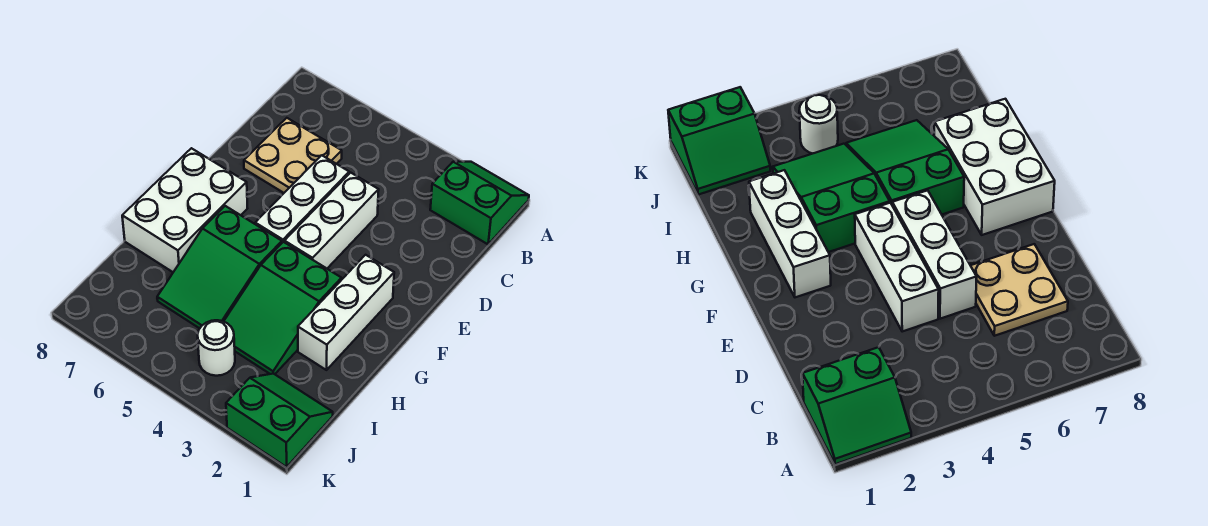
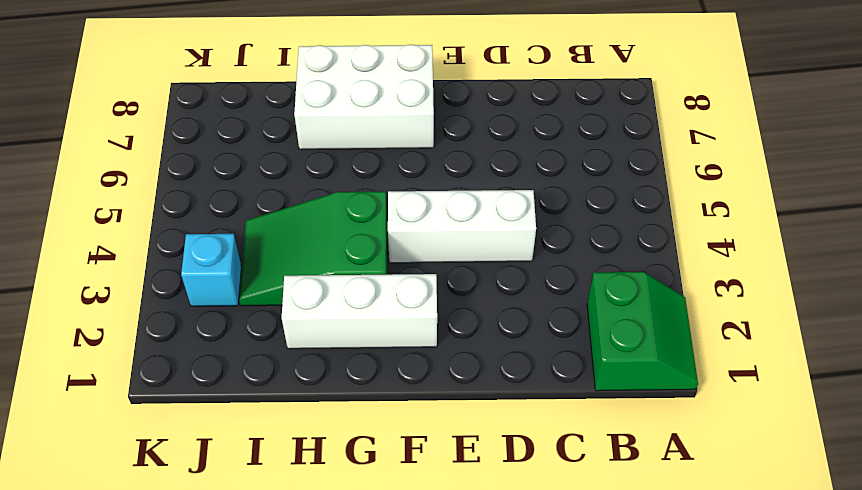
cyan brick J3 level 1 -> none
none -> tan plate C6:D7 level 1
none -> white brick D5:F5 level 1

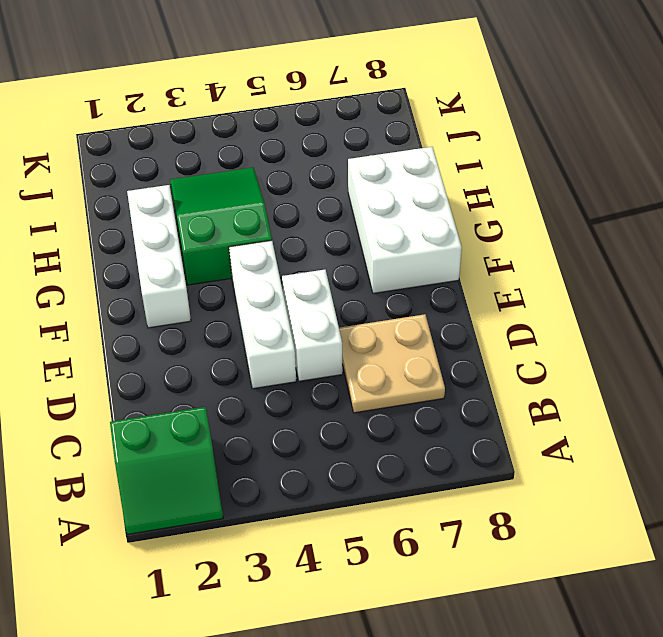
white brick D5:E5 level 1 -> white brick D5:F5 level 1
none -> green slope G5:I6 level 1 top G
none -> green slope J1:K2 level 1 top K

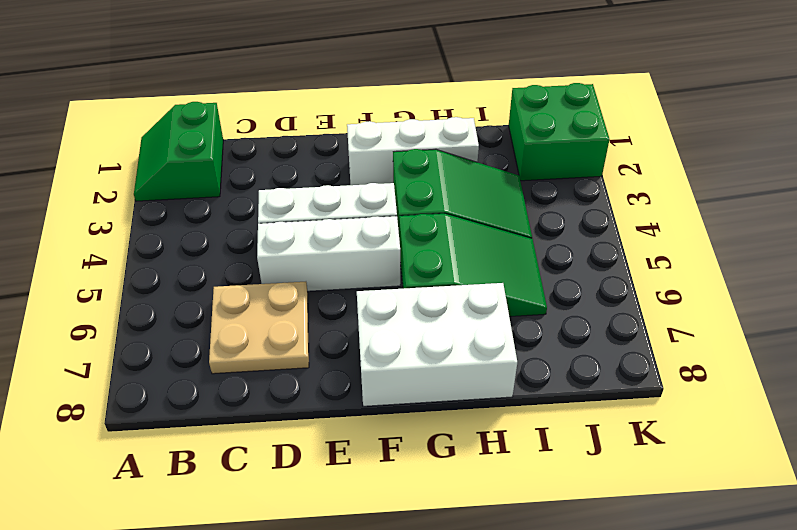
green brick J1:K2 level 1 -> green slope J1:K2 level 1 top K
none -> white round brick J4 level 1

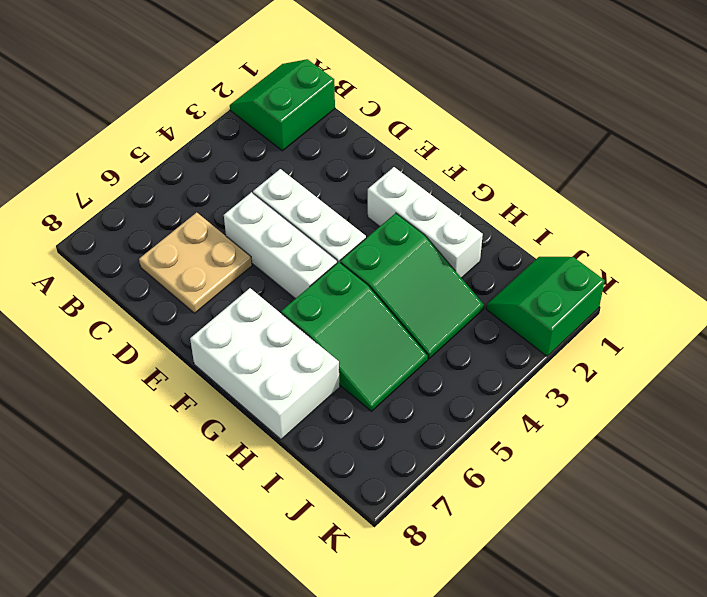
none -> white round brick J4 level 1

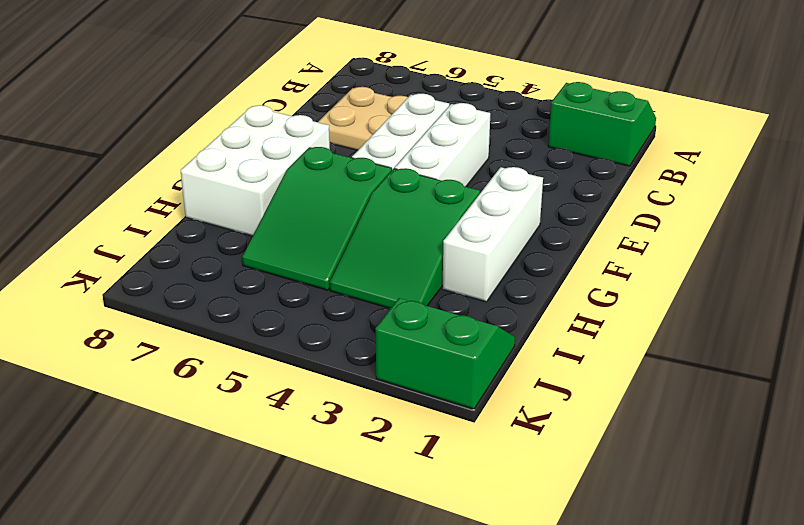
none -> white round brick J4 level 1

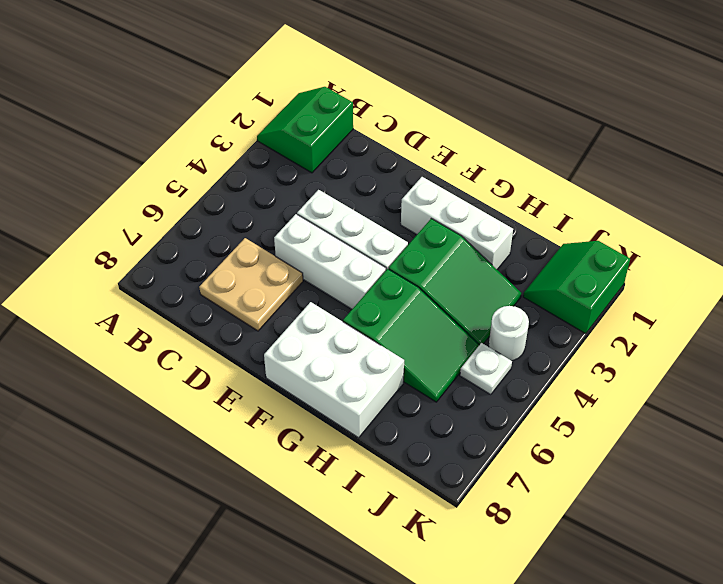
white plate J5 level 1 -> none

